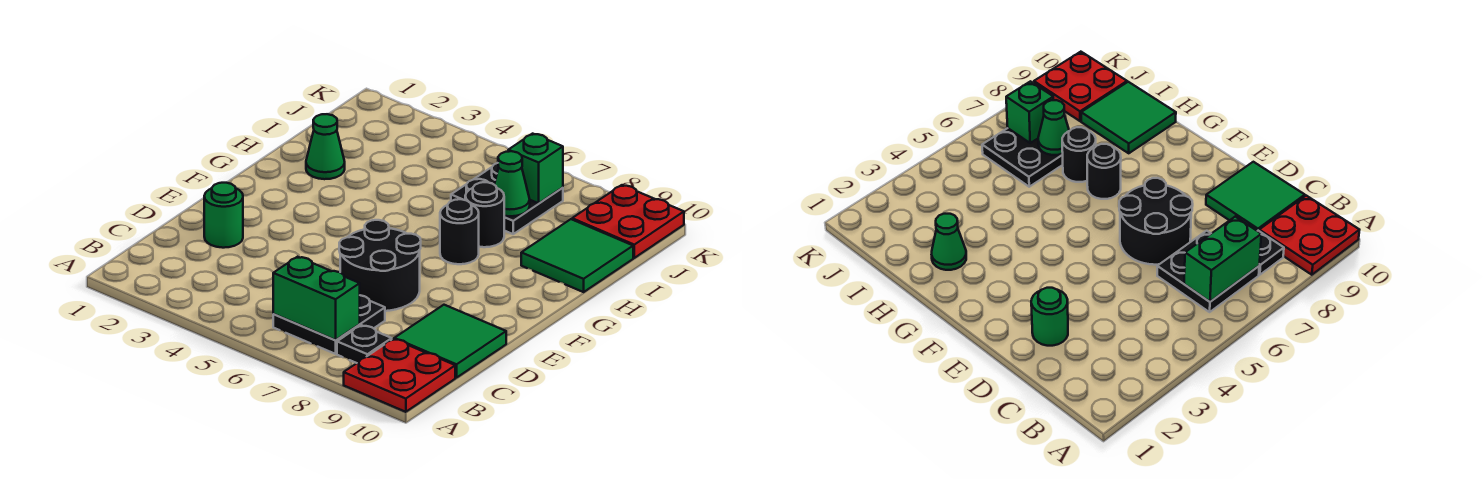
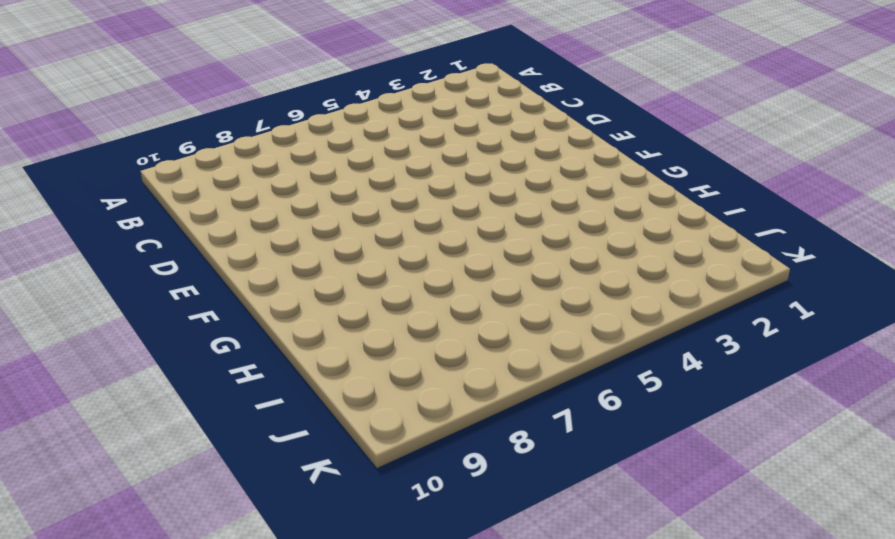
none -> red plate A9:B10 level 1
none -> black plate B6:C7 level 1
none -> black plate B8 level 1

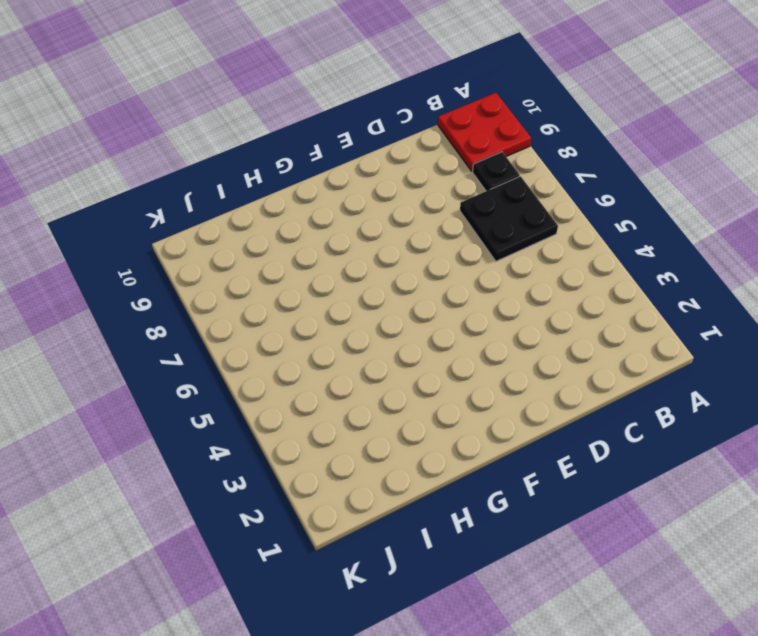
none -> green tile C9:D10 level 1
none -> green round brick D2 level 1
none -> black round brick D6:E7 level 1

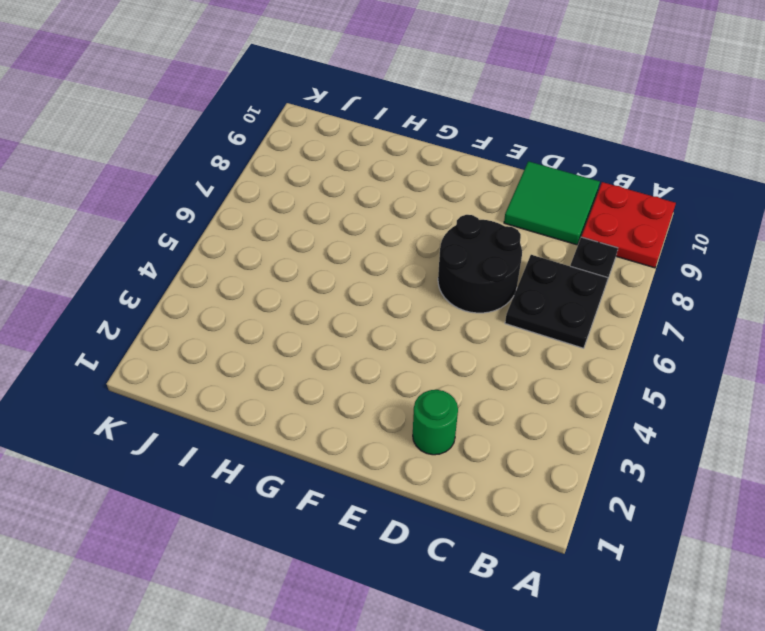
none -> black round brick G7 level 1
none -> green cone H2 level 1
none -> black round brick H7 level 1

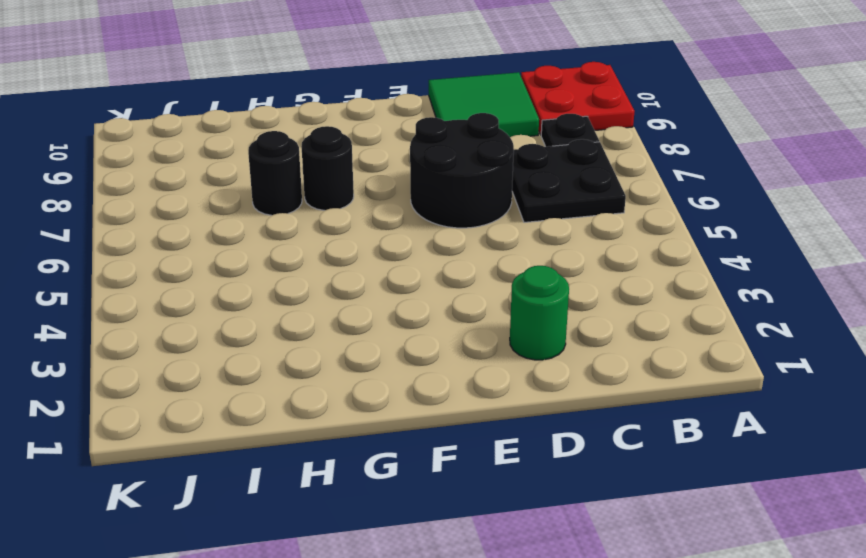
none -> green cone H2 level 1
none -> green tile H9:I10 level 1
none -> black plate I6:J7 level 1

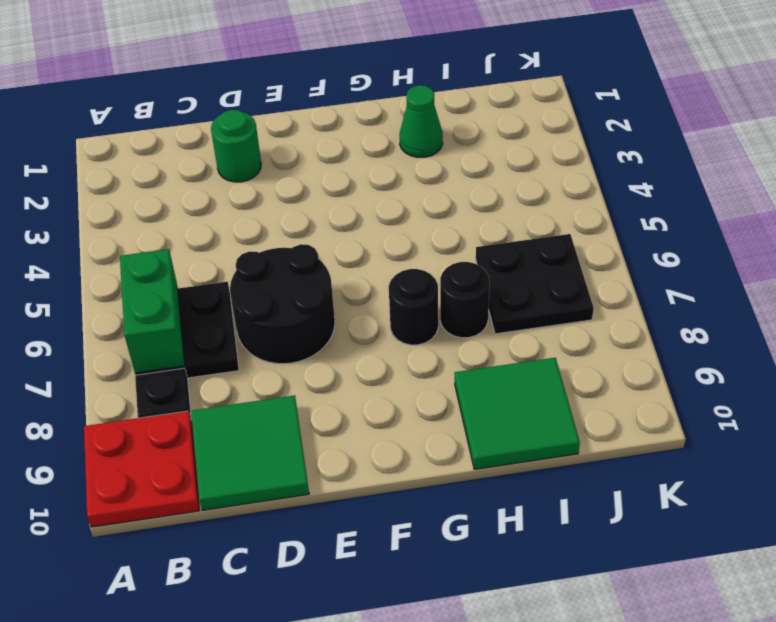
none -> red plate J9:K10 level 1
none -> green cone I7 level 2
none -> green brick J7 level 2

